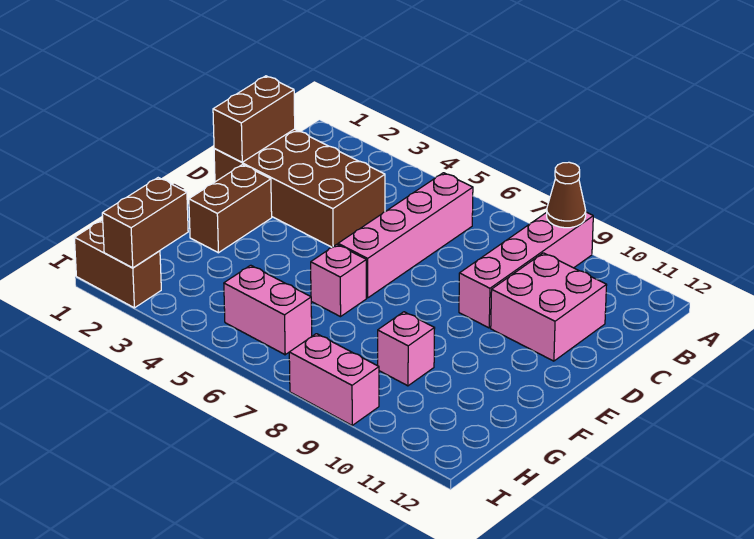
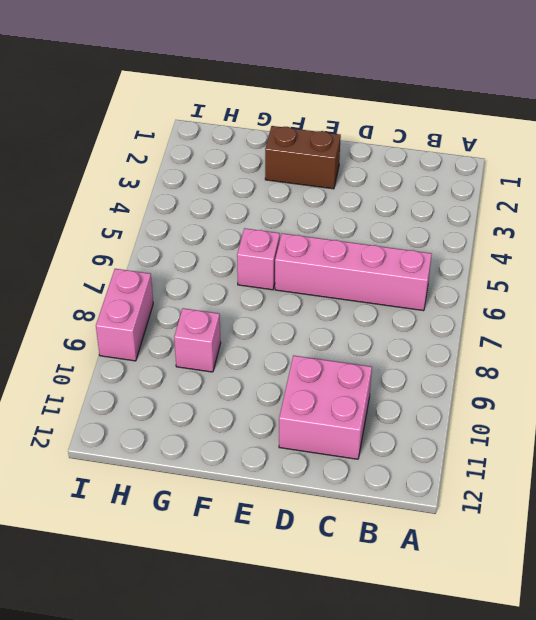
none -> pink brick A9:D9 level 1
none -> brown brick C1:D4 level 1
none -> pink brick H5:H6 level 1

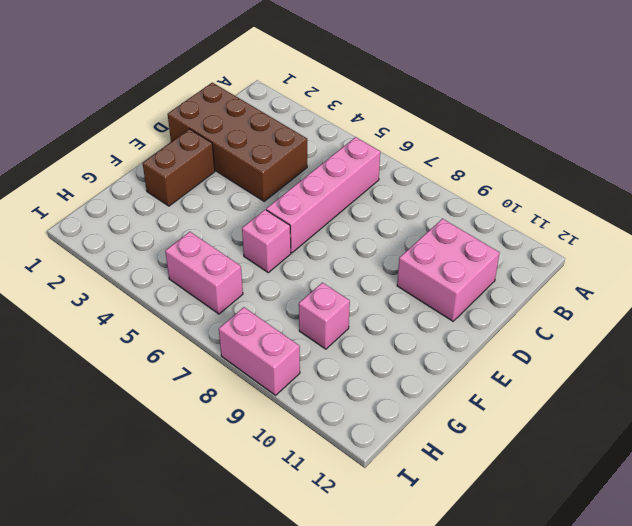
none -> pink brick A9:D9 level 1
none -> brown brick I1:I2 level 1
none -> brown cone A9 level 2

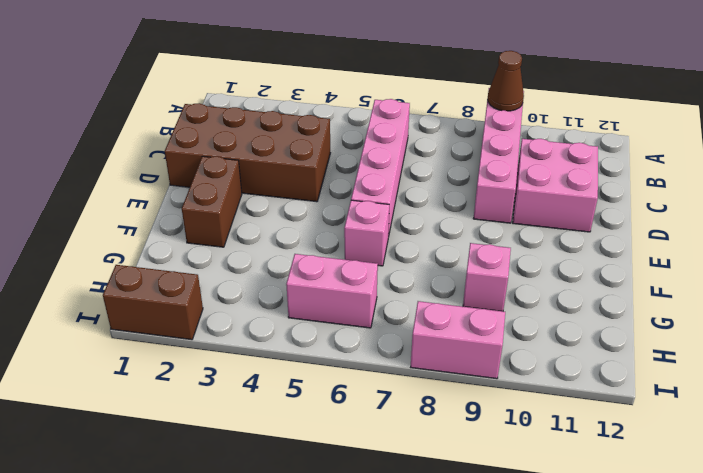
none -> brown brick C1:D1 level 2
none -> brown brick H2:I2 level 2

